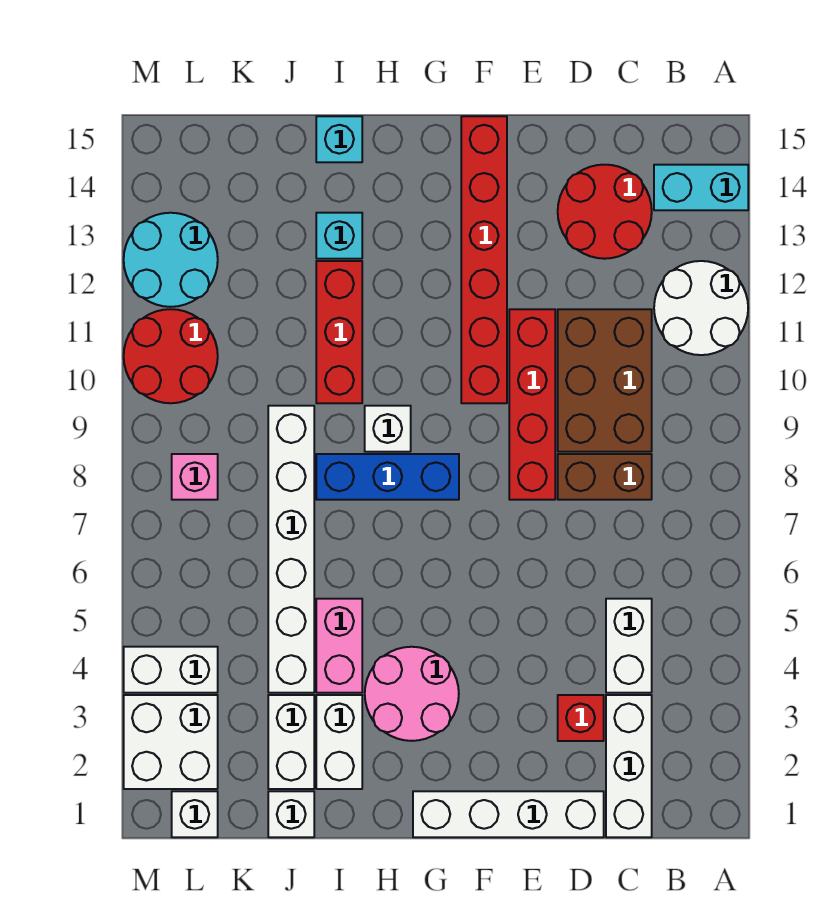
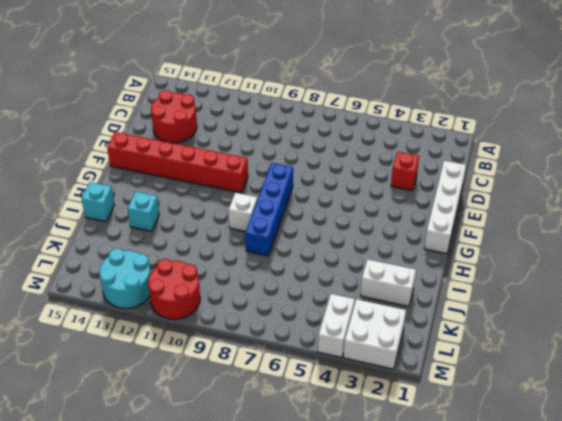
blue brick F8:I8 level 1 -> blue brick G8:I8 level 1
none -> white round brick A11:B12 level 1
none -> cyan brick A14:B14 level 1
none -> white brick C1:C3 level 1

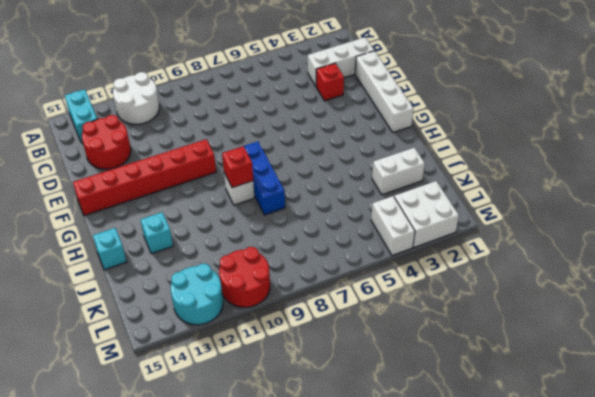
red brick H9 level 2 -> none
none -> white brick C4:C5 level 1
none -> brown brick C8:D8 level 1
none -> brown brick C9:D11 level 1

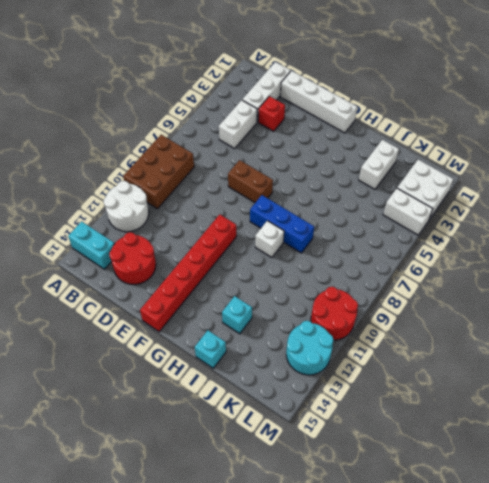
brown brick A8:B10 level 1 -> brown brick C9:D11 level 1
brown brick E7:F7 level 1 -> brown brick C8:D8 level 1
none -> red brick E8:E11 level 1
none -> pink round brick G3:H4 level 1
none -> white brick I2:I3 level 1

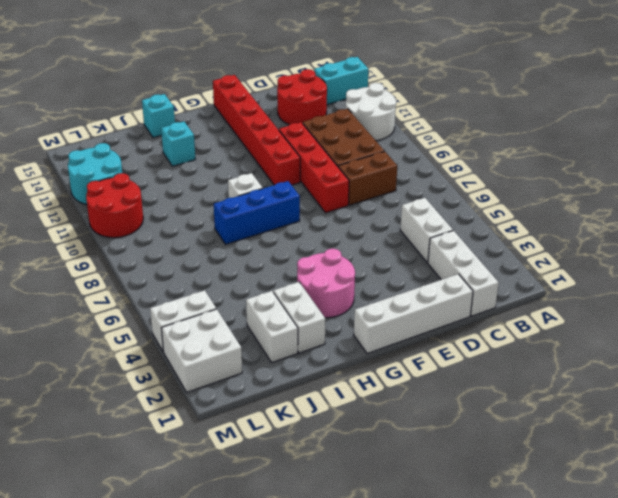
none -> red brick D3 level 1
none -> pink brick I4:I5 level 1
none -> red brick I10:I12 level 1

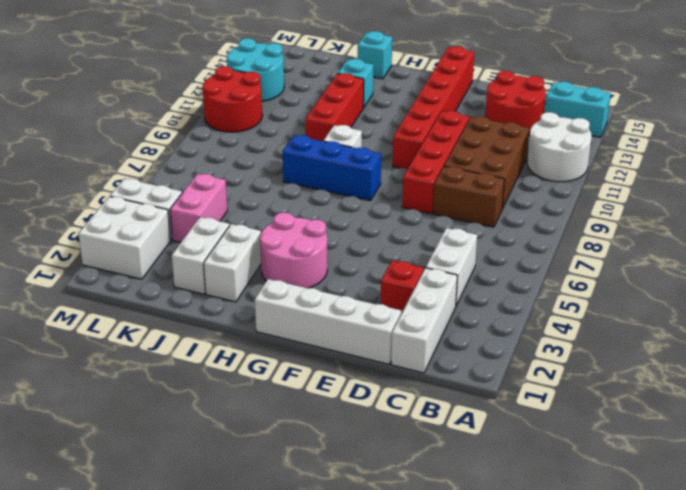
pink brick K4:K5 level 1 -> pink brick I4:I5 level 1
none -> white brick J1 level 1
none -> white brick J4:J9 level 1
none -> white brick L1 level 1

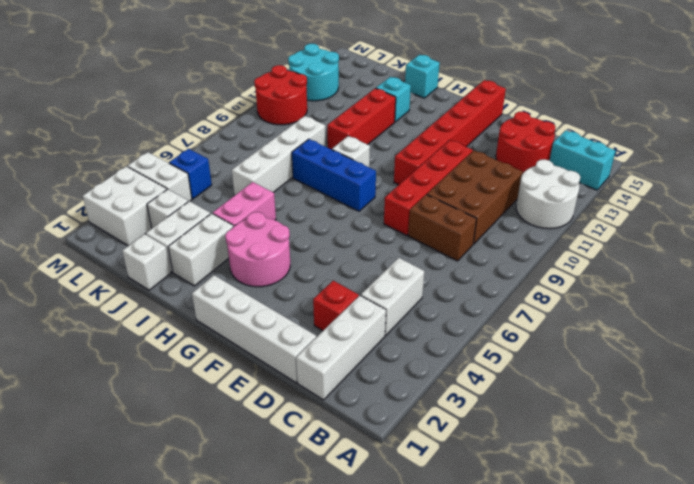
white brick J6:J9 level 1 -> white brick J4:J9 level 1
white brick K3 level 1 -> white brick L1 level 1
blue brick L5 level 1 -> none
none -> pink brick L8 level 1

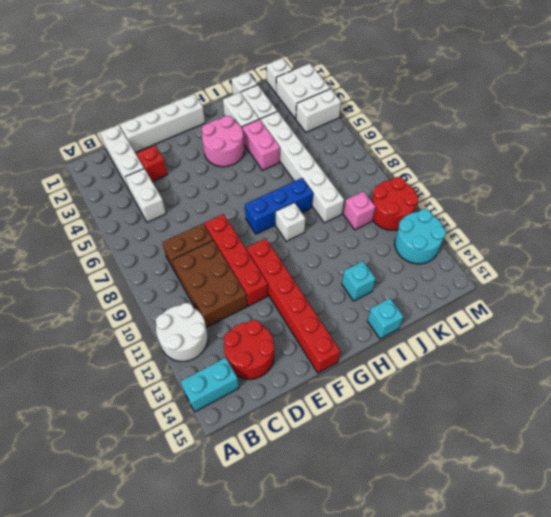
pink brick K10 level 1 -> pink brick L8 level 1
none -> red brick I10:I12 level 1

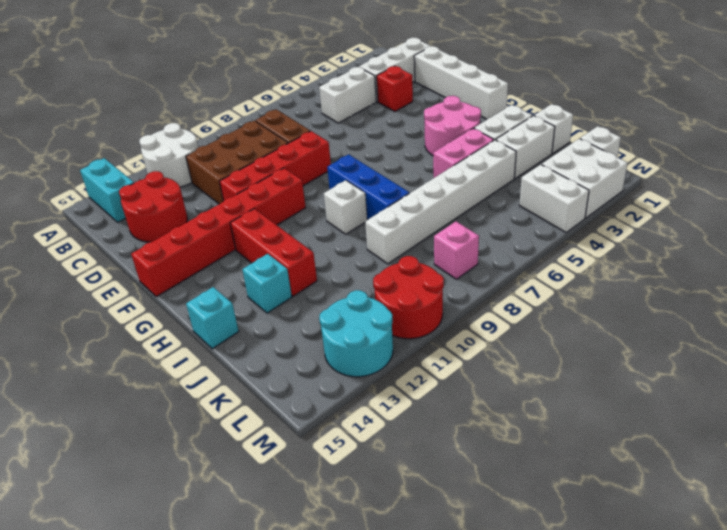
red brick G12:I12 level 1 -> red brick I10:I12 level 1

